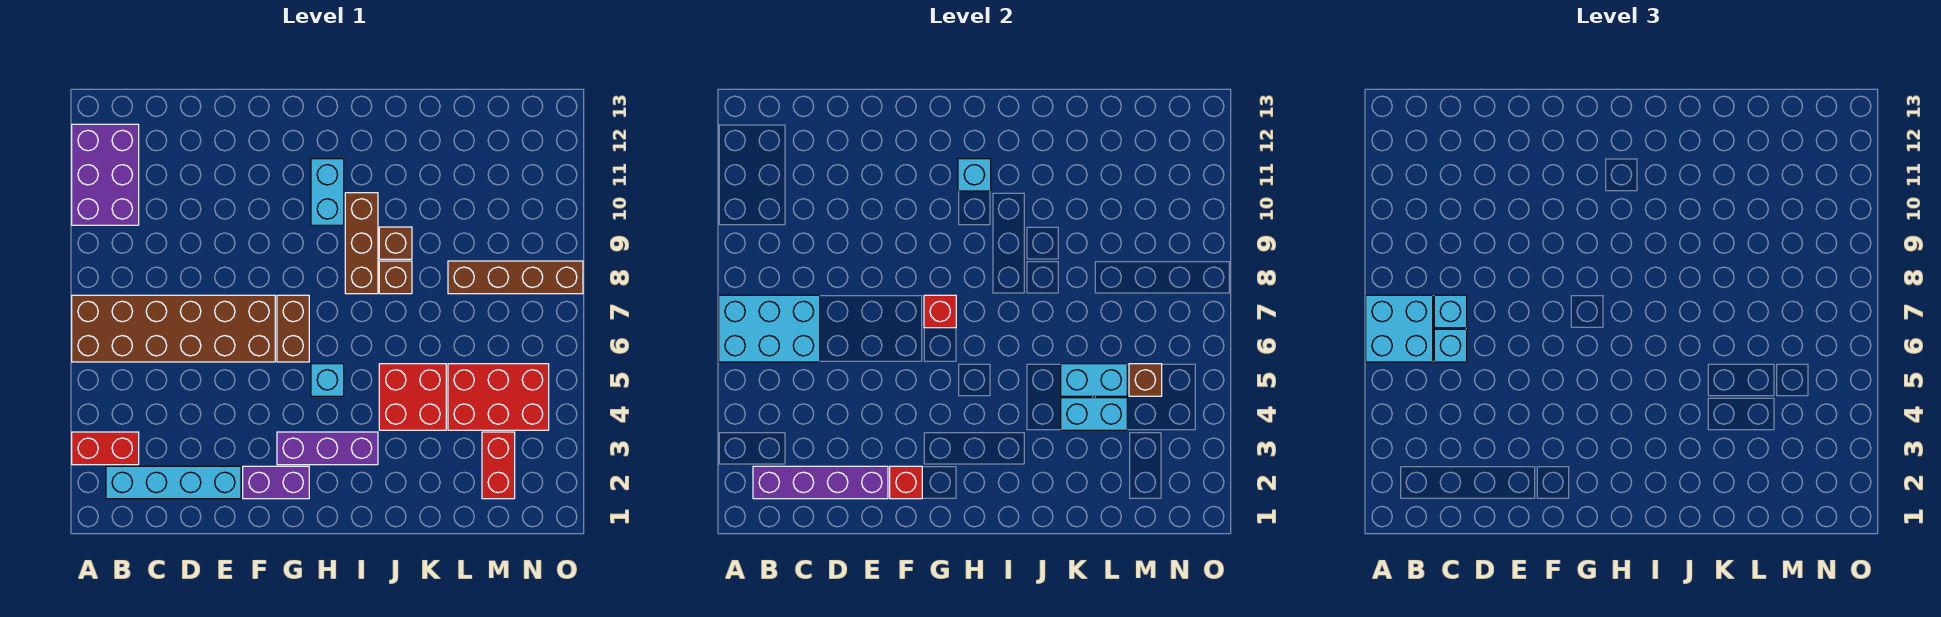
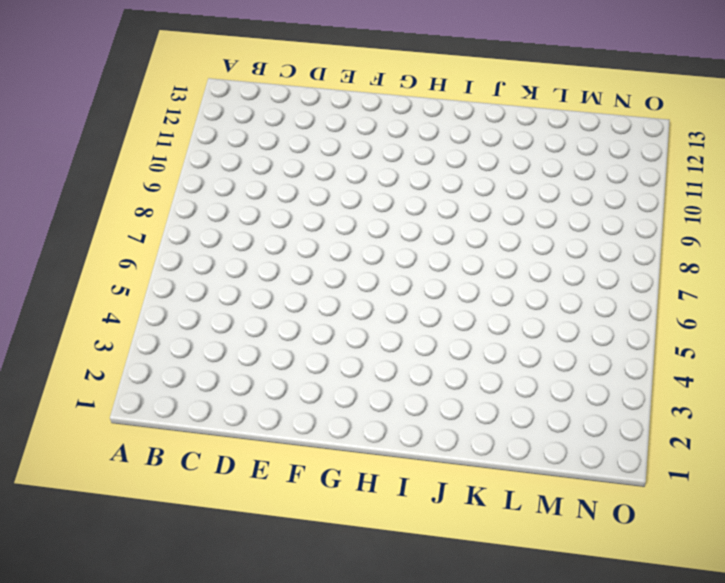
none -> red brick A3:B3 level 1
none -> brown brick A6:F7 level 1
none -> purple brick A10:B12 level 1

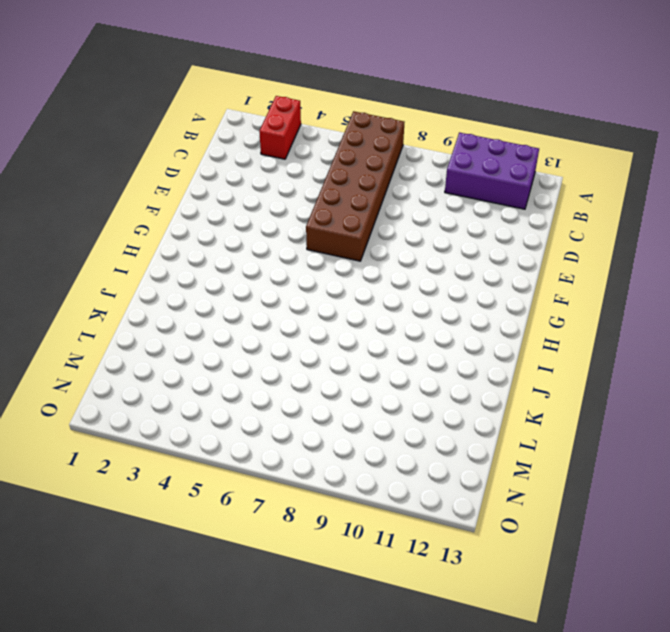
none -> cyan brick B2:E2 level 1
none -> purple brick F2:G2 level 1
none -> purple brick G3:I3 level 1

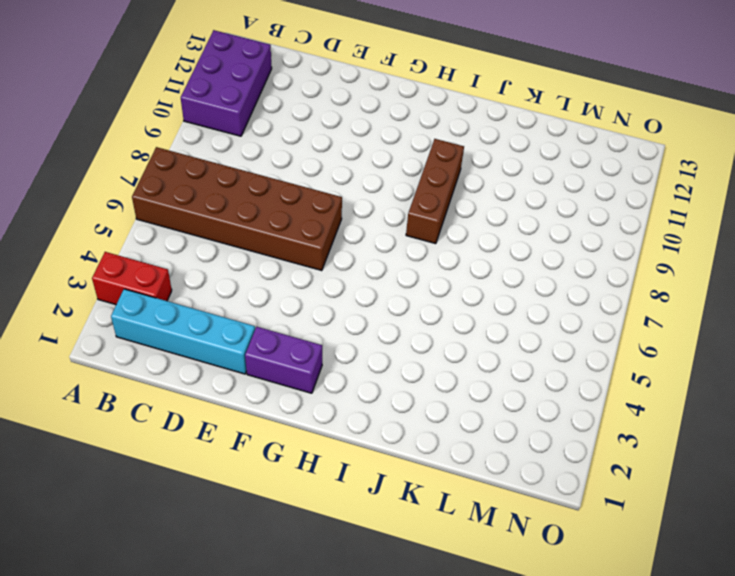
none -> purple brick G3:I3 level 1
none -> brown brick G6:G7 level 1
none -> cyan brick H5 level 1

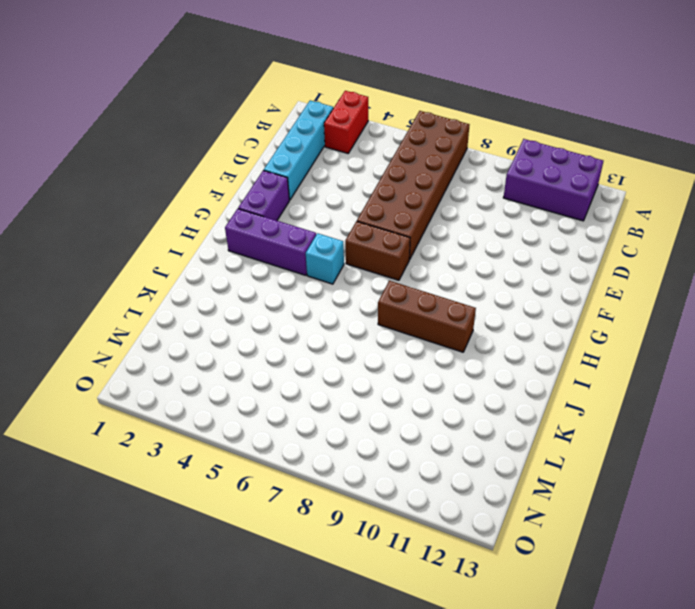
purple brick H2:H4 level 1 -> purple brick G3:I3 level 1
none -> cyan brick H10:H11 level 1
none -> red brick J4:K5 level 1
none -> brown brick J8 level 1

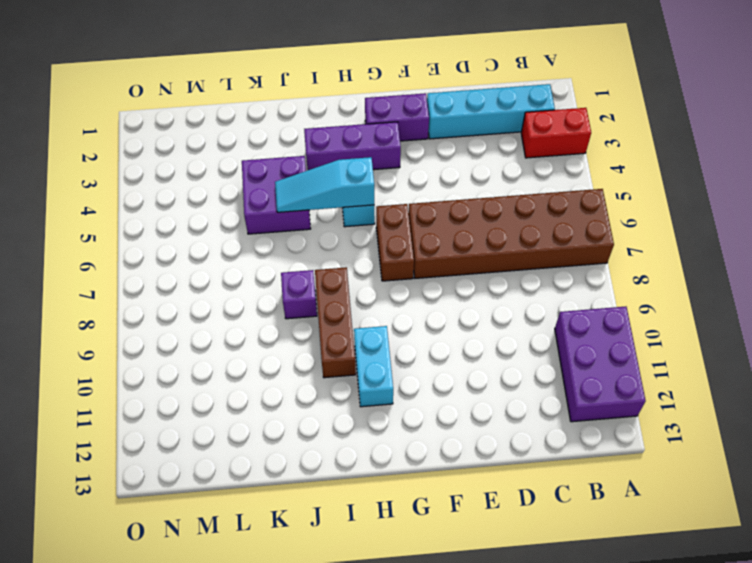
cyan slope H5:J5 level 2 top H -> none
purple brick J4:K5 level 1 -> red brick J4:K5 level 1
purple brick J8 level 1 -> brown brick J8 level 1
none -> brown brick J9 level 1
none -> red brick L4:N5 level 1
none -> brown brick L8:O8 level 1

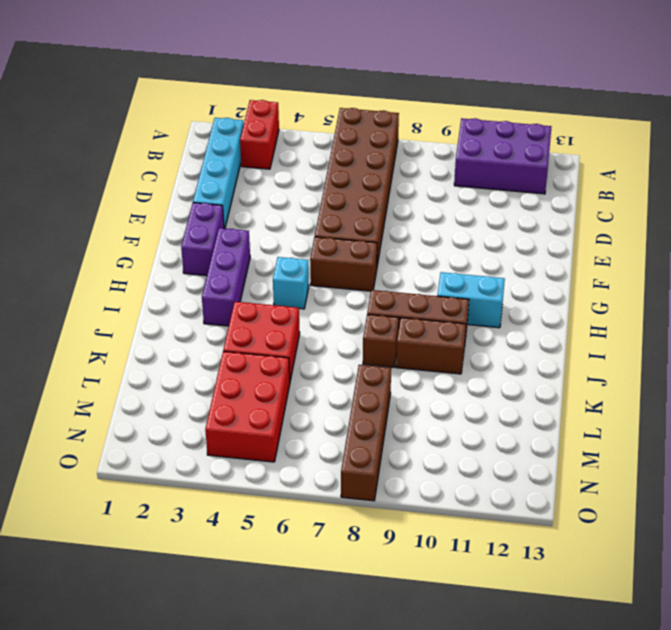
brown brick J9:J10 level 1 -> brown brick J9 level 1
none -> red brick M2:M3 level 1
none -> cyan brick A6:C7 level 2
none -> purple brick B2:E2 level 2

